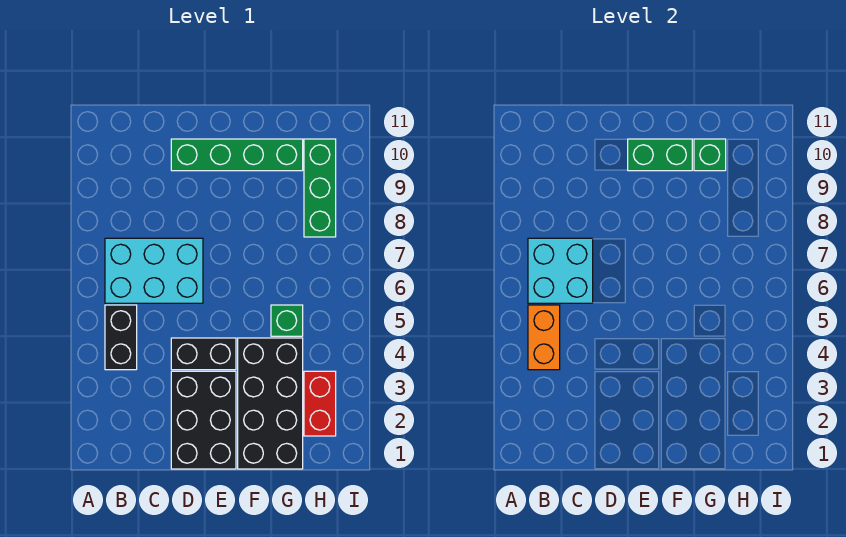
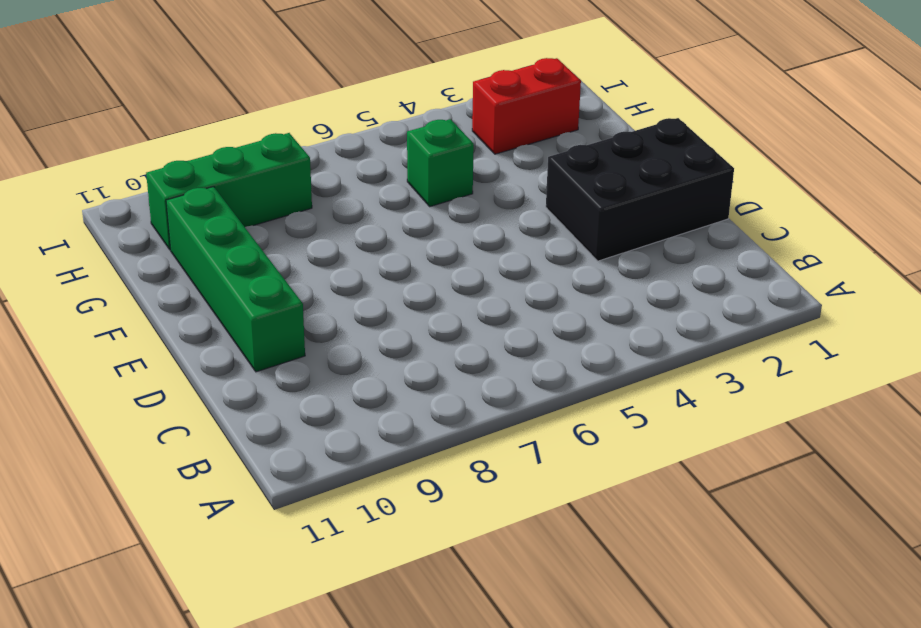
none -> black brick B4:B5 level 1
none -> cyan brick B6:D7 level 1
none -> black brick D4:E4 level 1

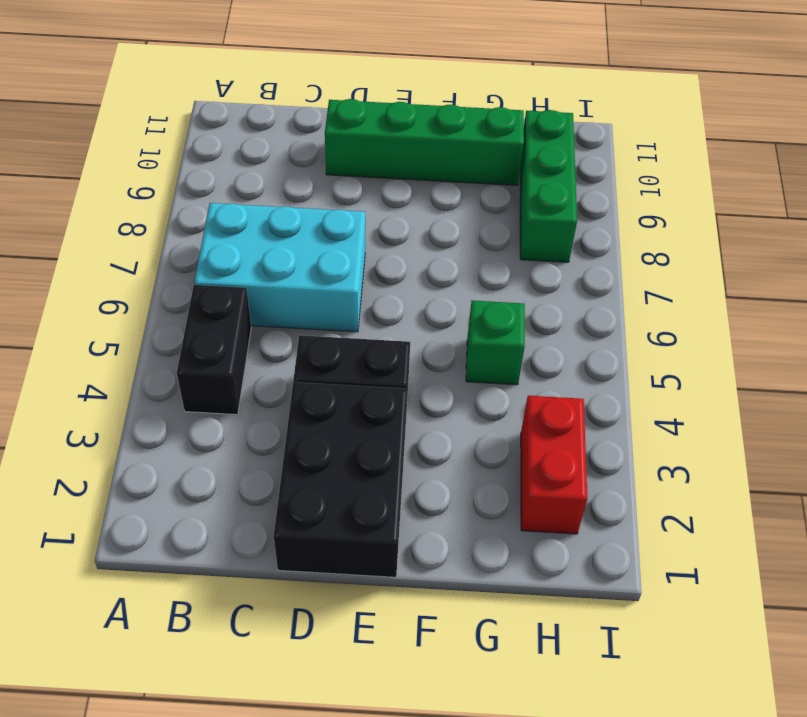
none -> black brick F1:G4 level 1
none -> orange brick B4:B5 level 2
none -> cyan brick B6:C7 level 2

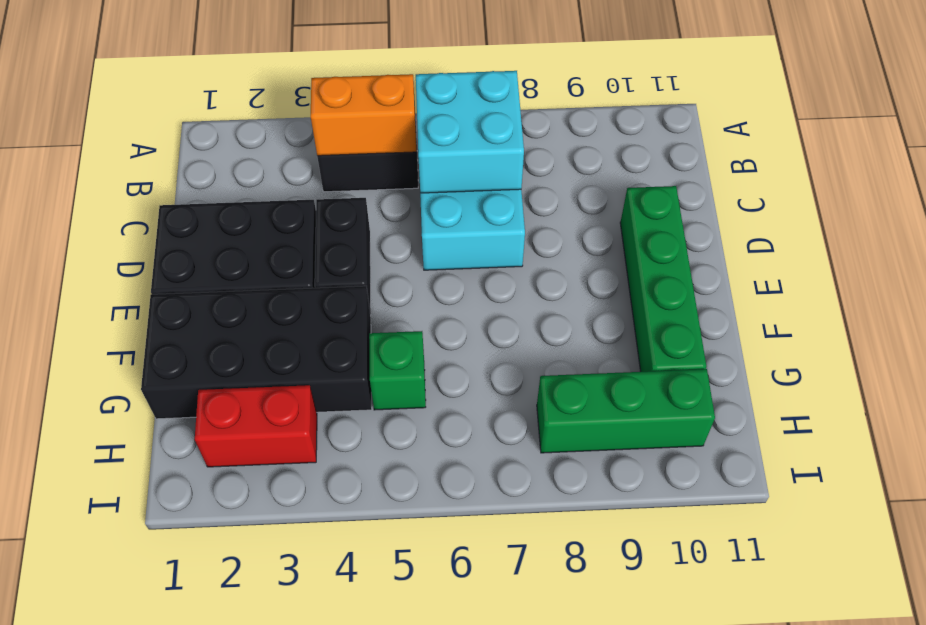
none -> green brick E10:F10 level 2
none -> green brick G10 level 2

